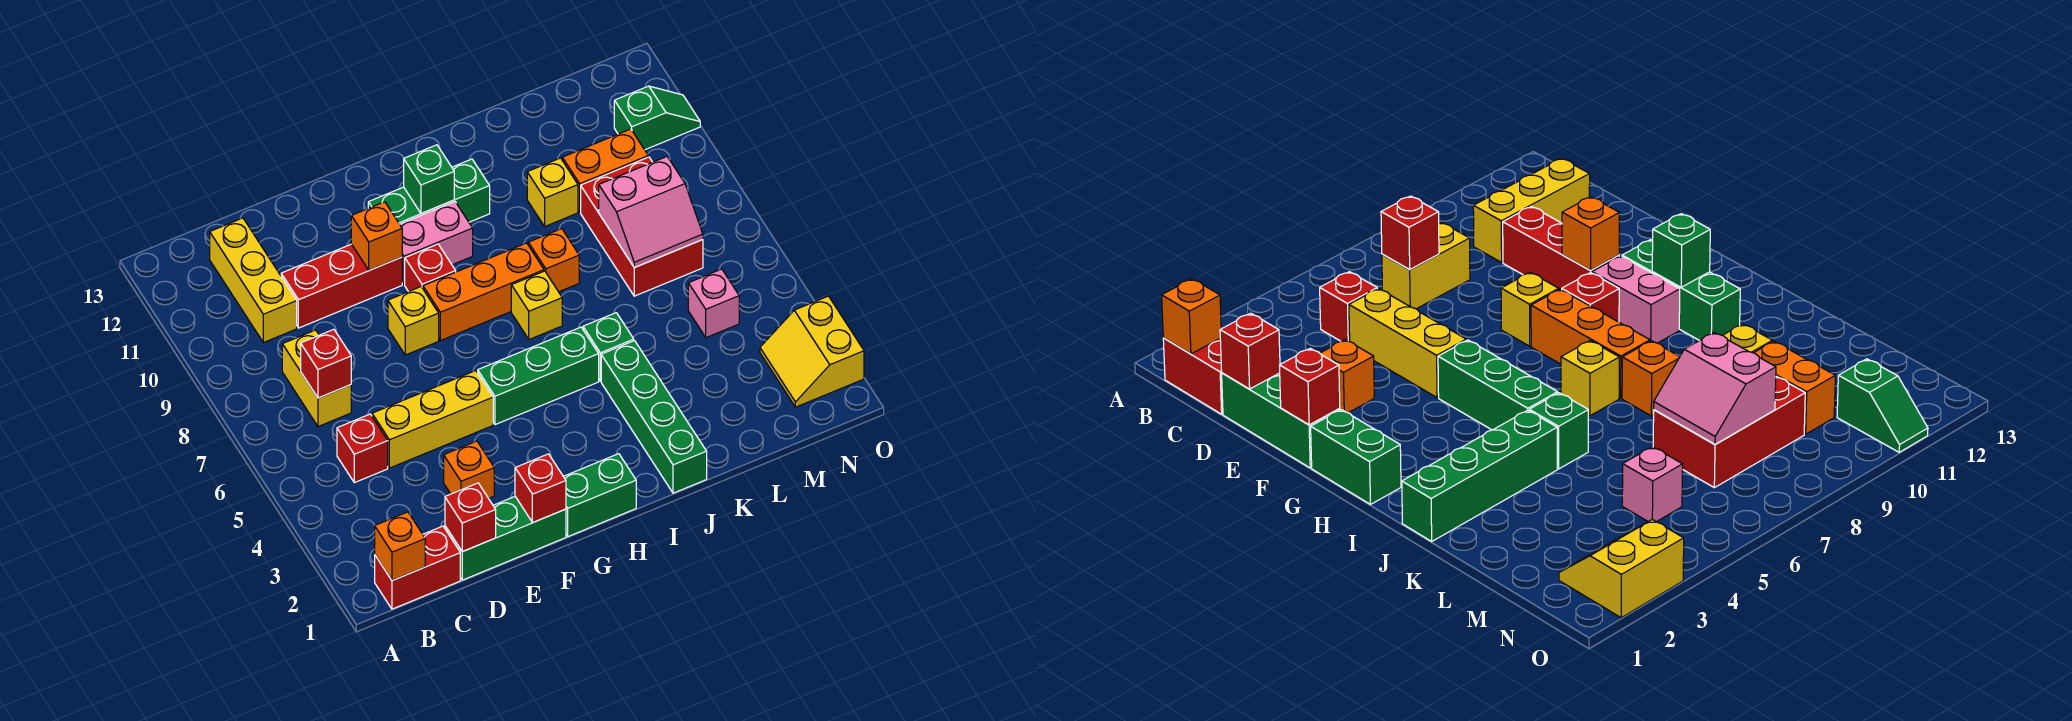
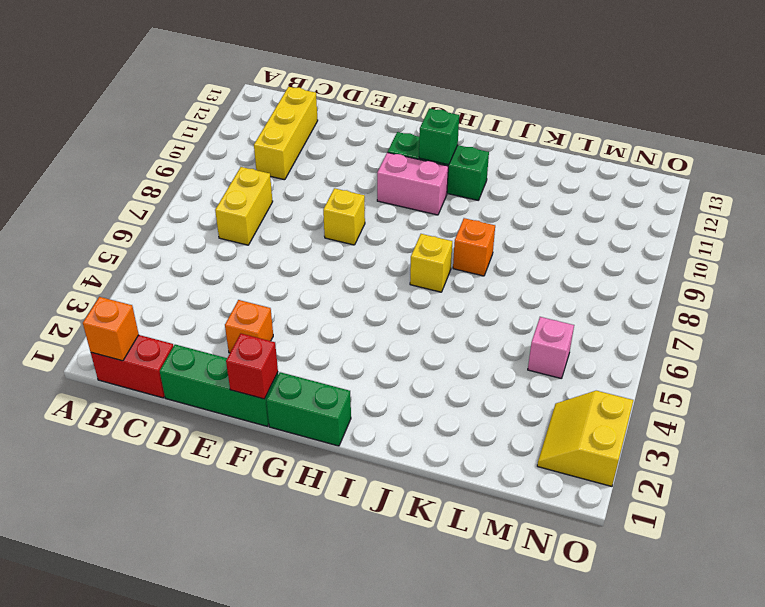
none -> red brick C5 level 1
none -> yellow brick D5:F5 level 1
none -> red brick D10:F10 level 1
none -> green brick G5:I5 level 1

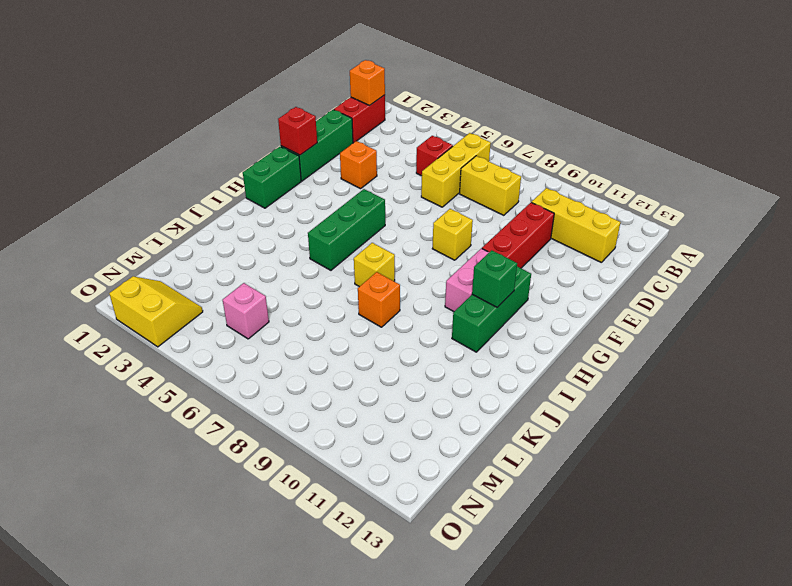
yellow brick B6:D6 level 1 -> yellow brick D5:F5 level 1
none -> orange brick G8:I8 level 1
none -> red brick G9 level 1
none -> green brick J1:J4 level 1
none -> green brick J5 level 1

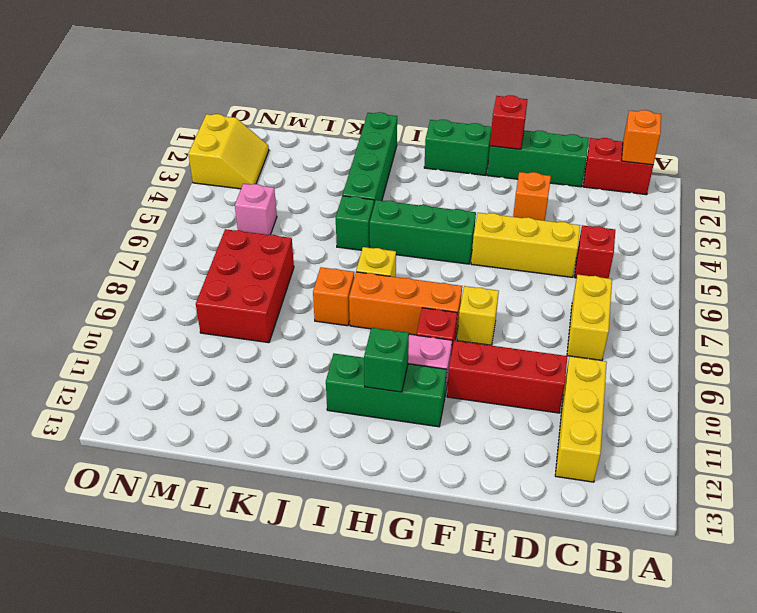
none -> yellow brick K10 level 1
none -> orange brick L10:M10 level 1
none -> green slope N11:O11 level 1 top N
none -> red brick C7 level 2

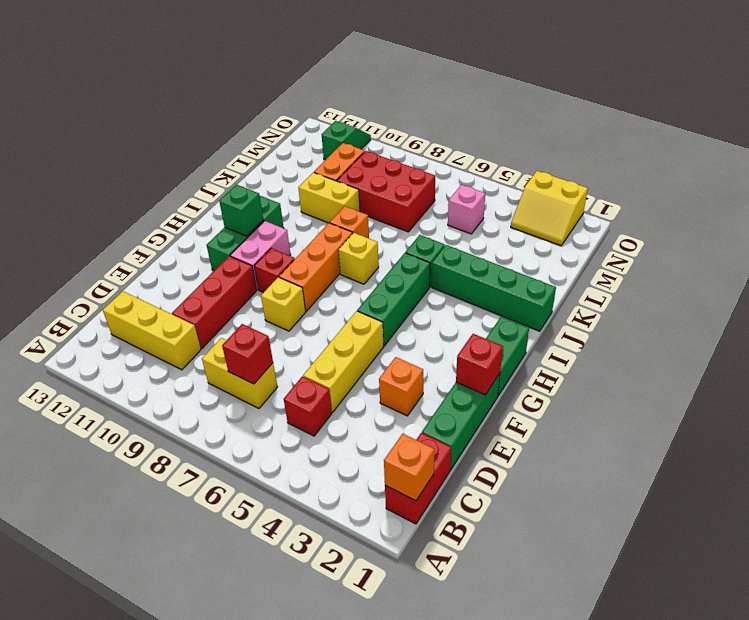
yellow brick K9:K10 level 1 -> yellow brick K10 level 1
none -> red brick D1 level 2
none -> orange brick F10 level 2
none -> pink slope L7:M8 level 2 top 8

